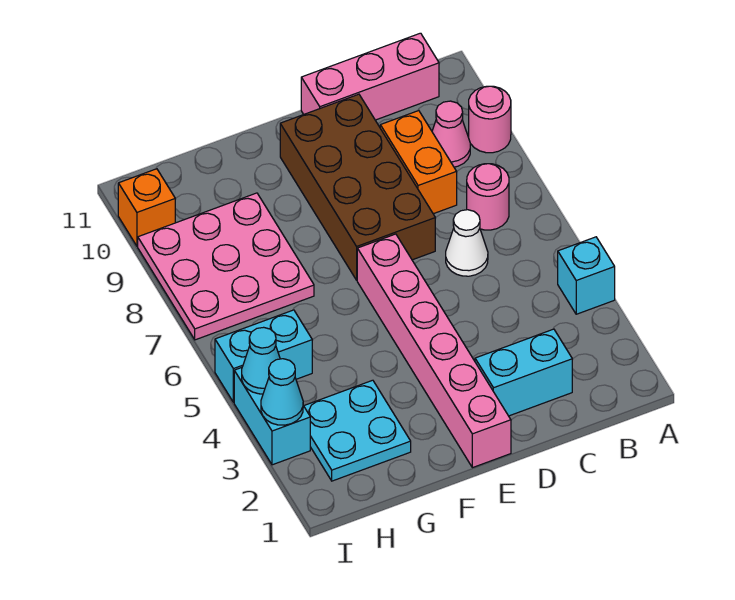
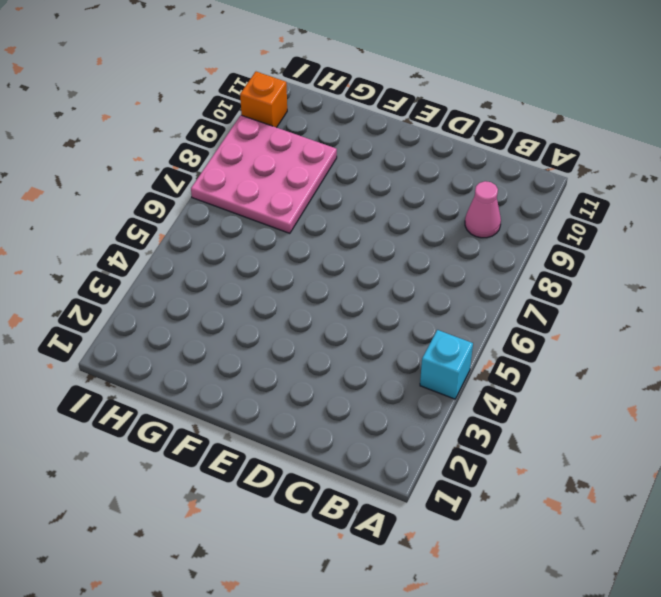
none -> pink round brick A9 level 1
none -> pink round brick B7 level 1
none -> pink brick B11:D11 level 1

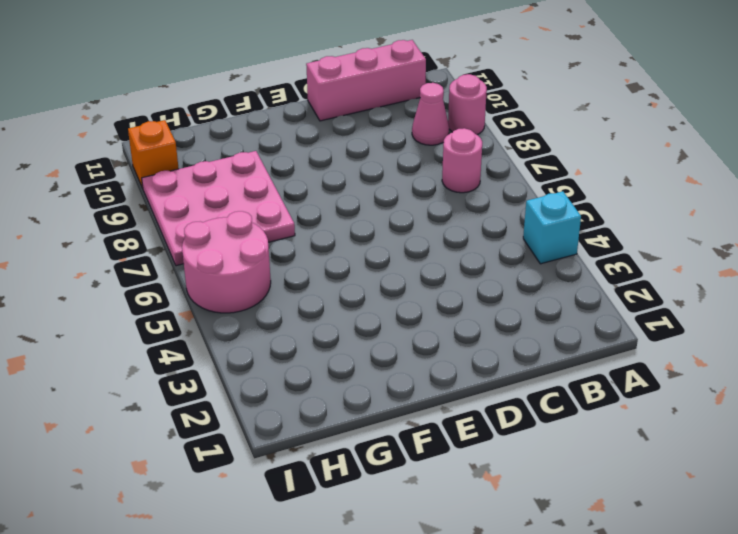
pink round brick H5:I6 level 1 -> cyan brick H5:I5 level 1
none -> cyan brick C2:D2 level 1
none -> white cone C6 level 1
none -> orange brick C8:C9 level 1

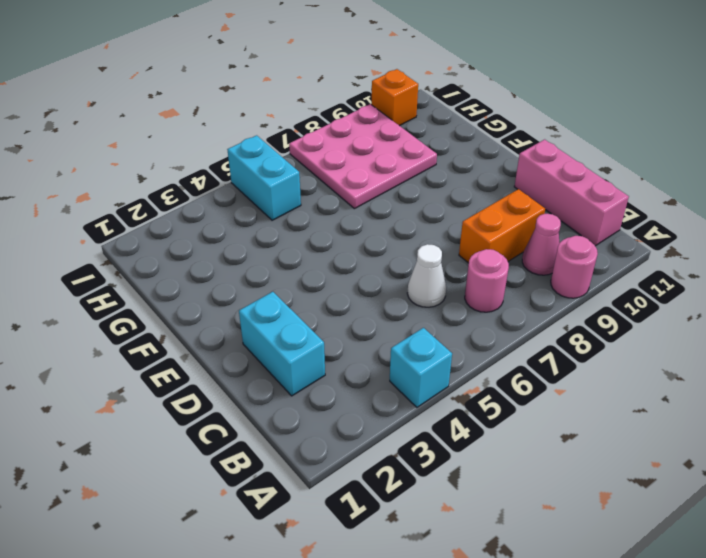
none -> brown brick D7:E10 level 1
none -> pink brick E1:E6 level 1
none -> cyan plate G2:H3 level 1

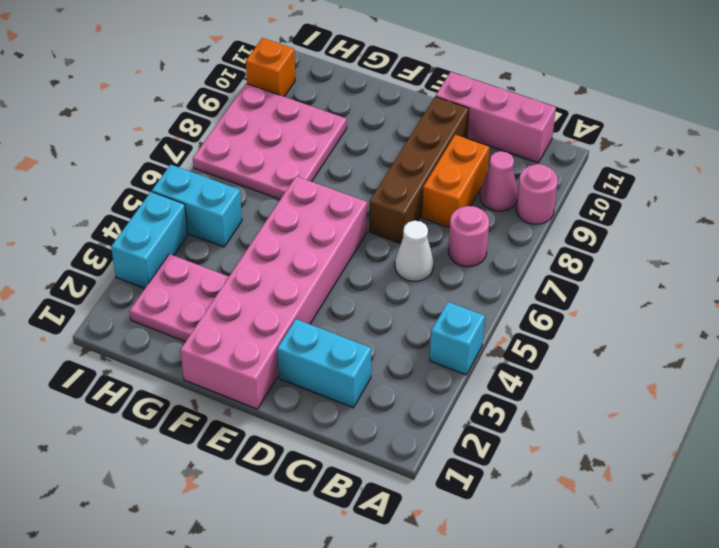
brown brick D7:D10 level 1 -> brown brick D7:E10 level 1
pink brick E1:F6 level 1 -> pink brick E1:E6 level 1
pink plate G2:H3 level 1 -> cyan plate G2:H3 level 1
none -> cyan cone I3 level 2
none -> cyan cone I4 level 2

